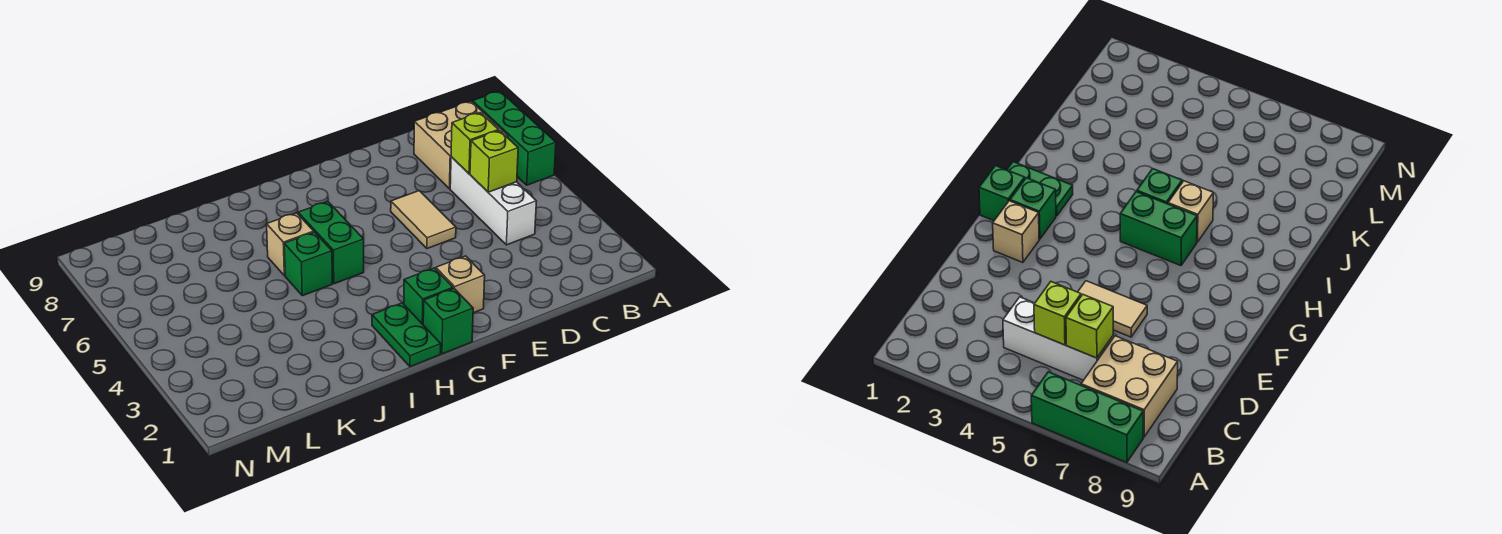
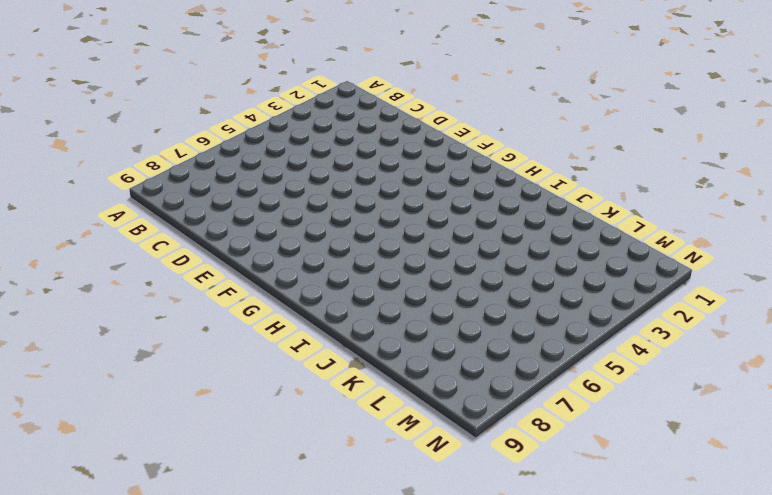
none -> green brick A6:A8 level 1
none -> tan brick B7:C8 level 1
none -> white brick C4:C6 level 1

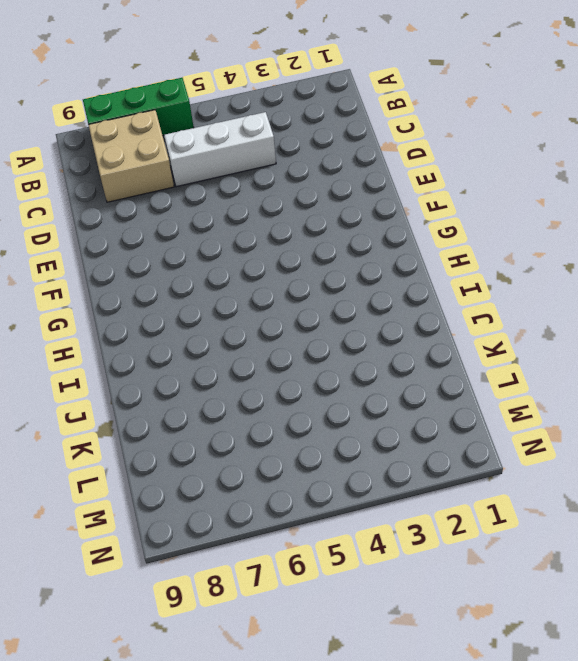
none -> tan tile E5:E6 level 1
none -> tan brick F2 level 1
none -> green brick G1 level 1

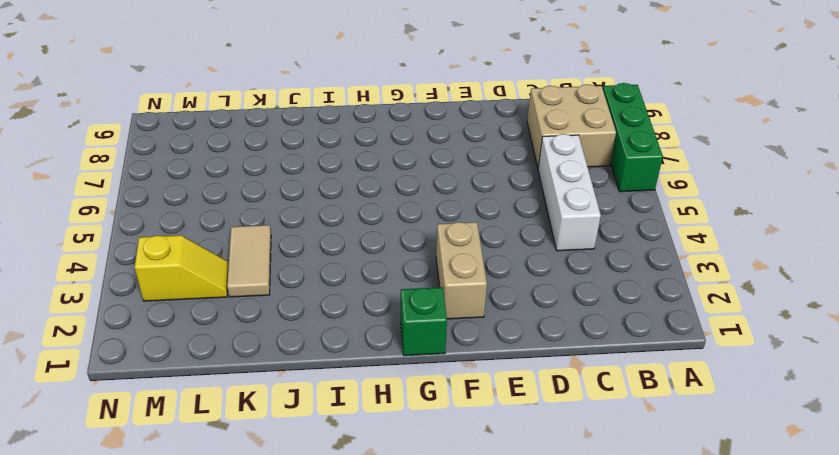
tan brick F2:F3 level 1 -> tan brick F2 level 1
tan tile K3:K4 level 1 -> tan tile E5:E6 level 1
yellow slope L3:M3 level 1 top M -> none
none -> green brick G2 level 1
none -> green plate H1:H2 level 1
none -> green brick H5:H6 level 1

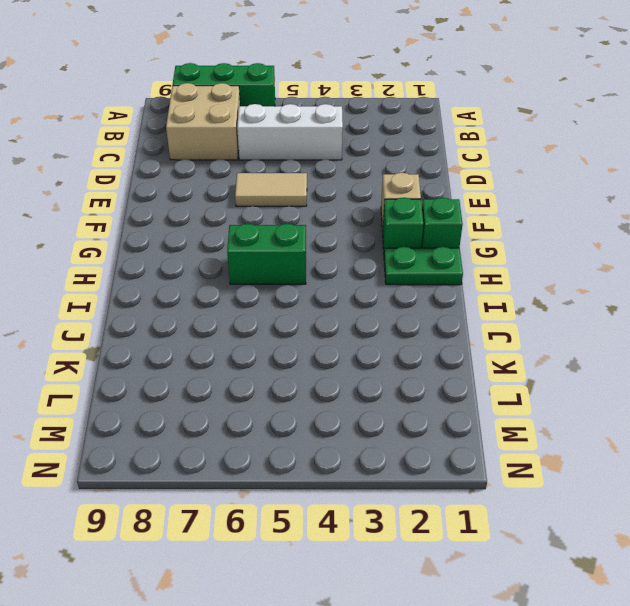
none -> green brick I5 level 1
none -> tan brick I6 level 1
none -> lime brick C5 level 2

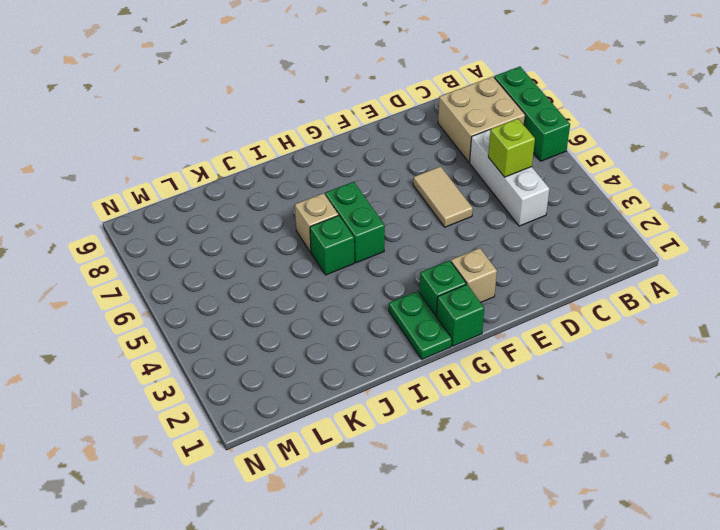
none -> lime brick C6 level 2

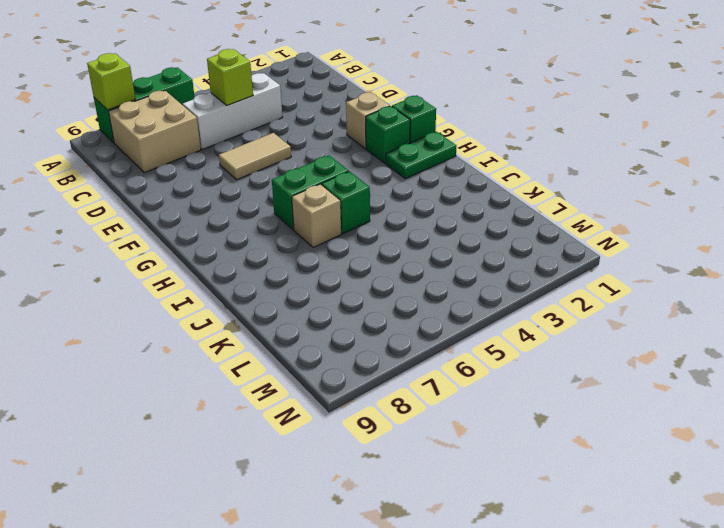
lime brick A8 level 2 -> lime brick C6 level 2

